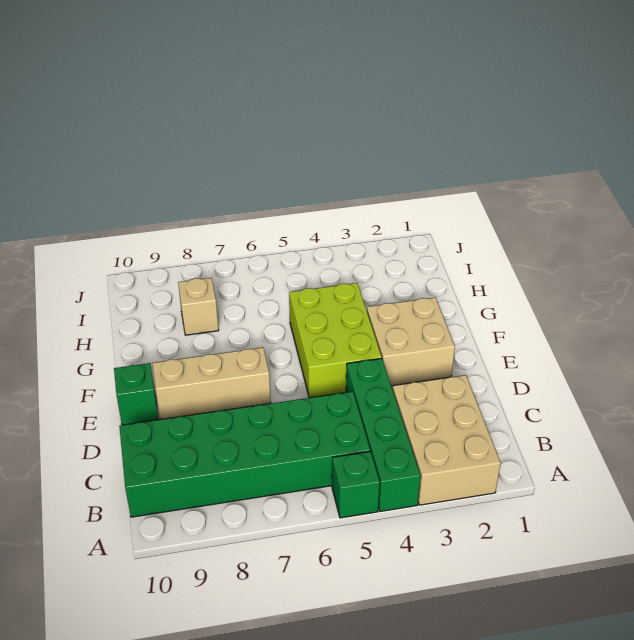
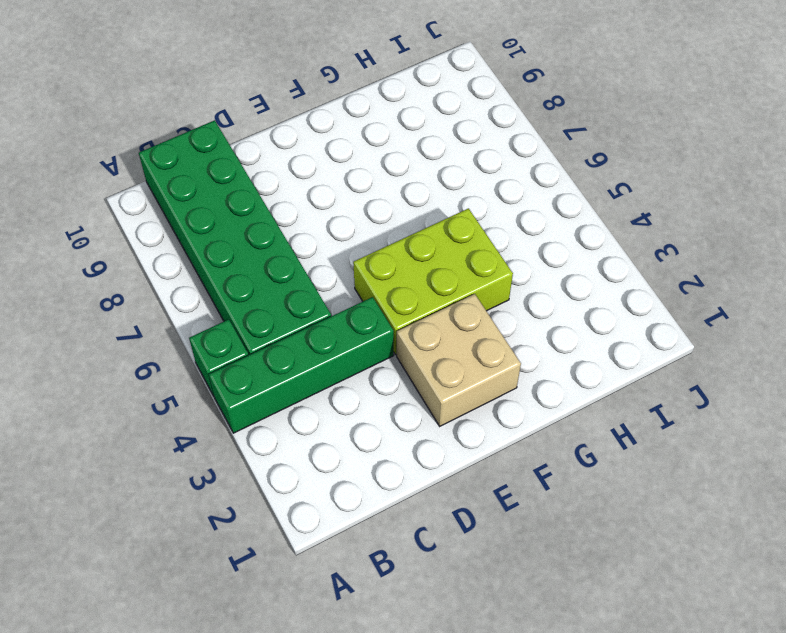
none -> tan brick A2:C3 level 1
none -> tan brick E7:E9 level 1

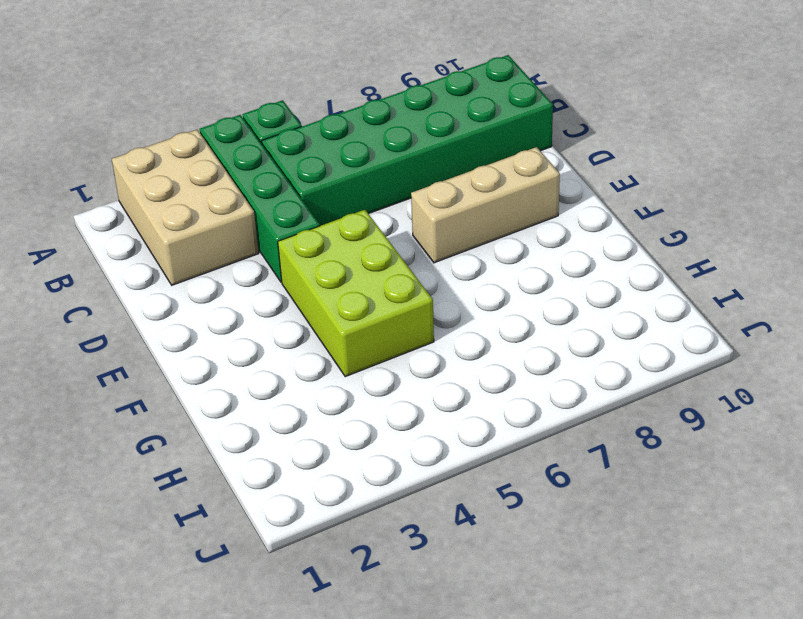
none -> tan brick E2:F3 level 1
none -> green brick E10 level 1

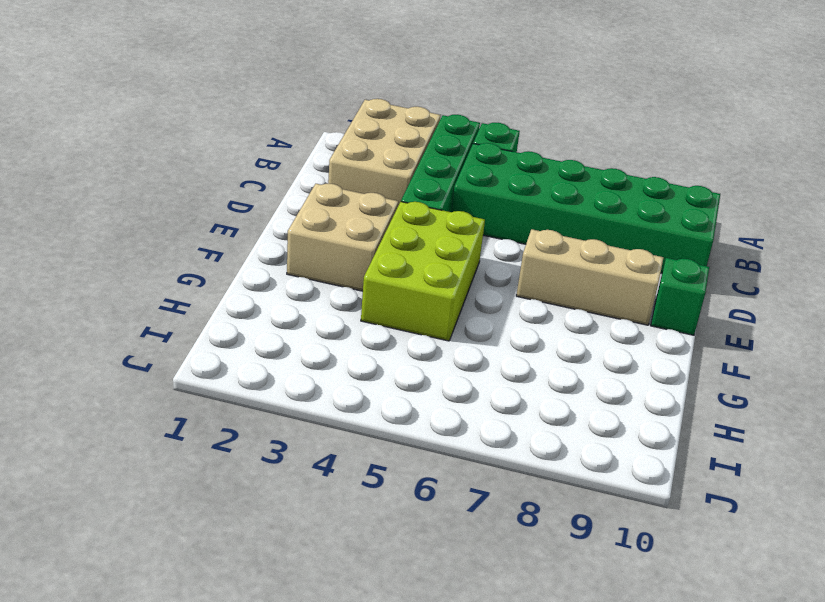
none -> tan brick H8 level 1

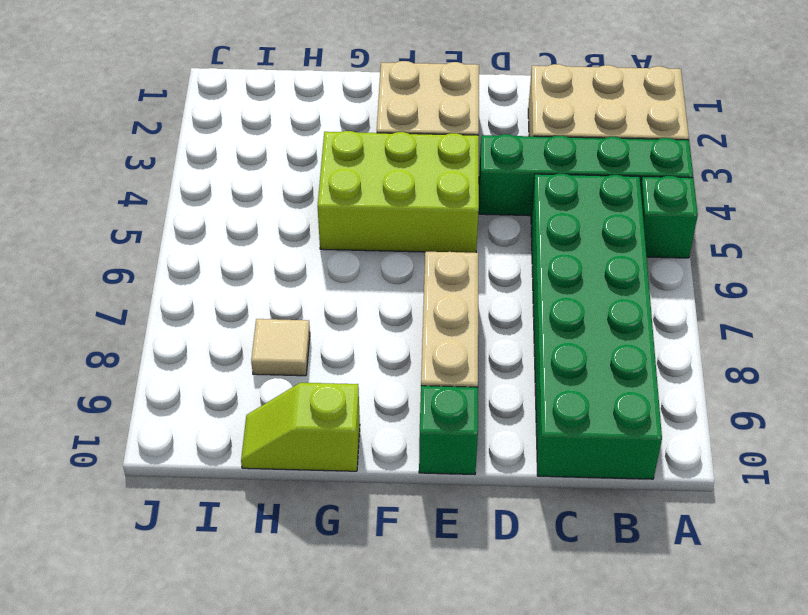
lime slope G10:H10 level 1 top G -> none
tan tile H8 level 1 -> tan brick H8 level 1

